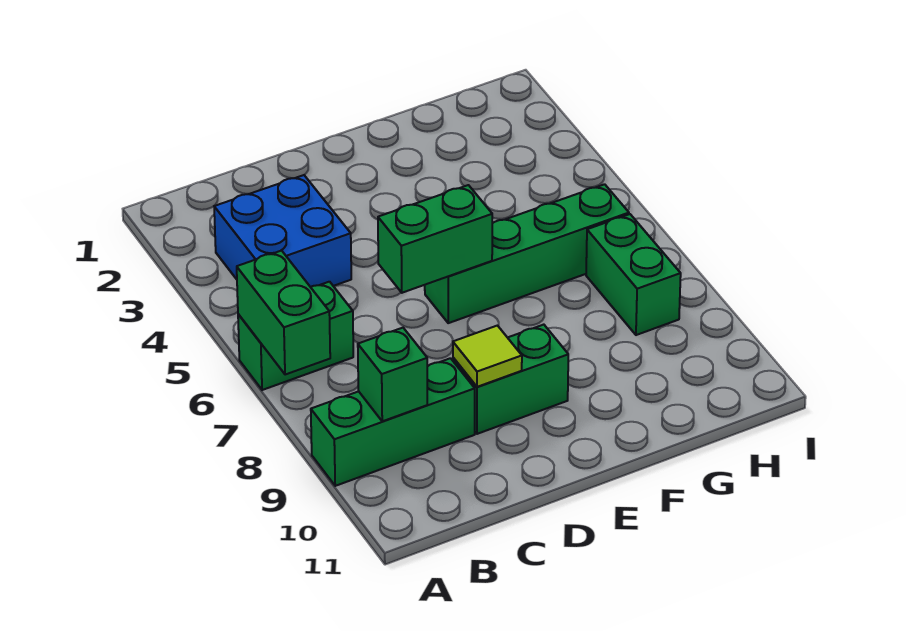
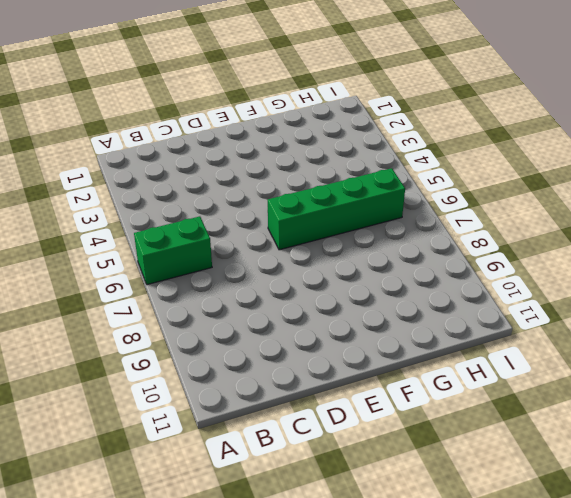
none -> green brick A9:C9 level 1
none -> blue brick B3:C4 level 1

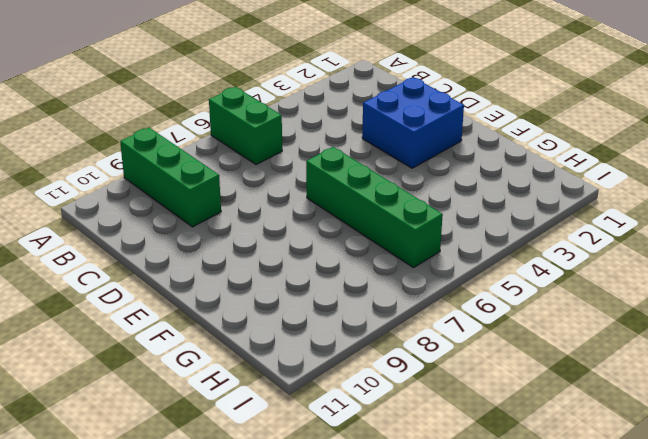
blue brick D2:E3 level 1 -> blue brick B3:C4 level 1
none -> green brick D9:E9 level 1
none -> green brick H7:H8 level 1

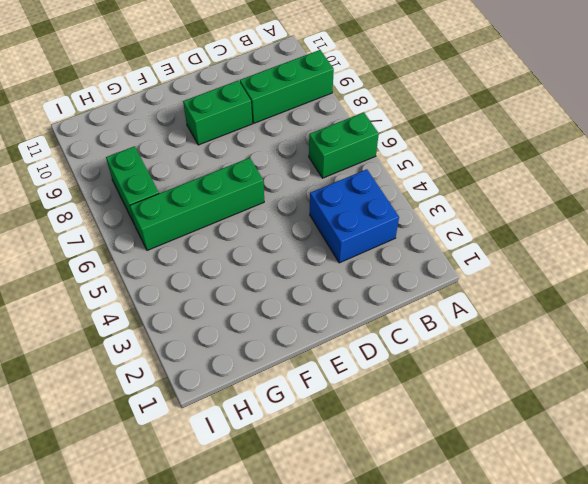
none -> green brick A6:A7 level 2
none -> green brick B9 level 2

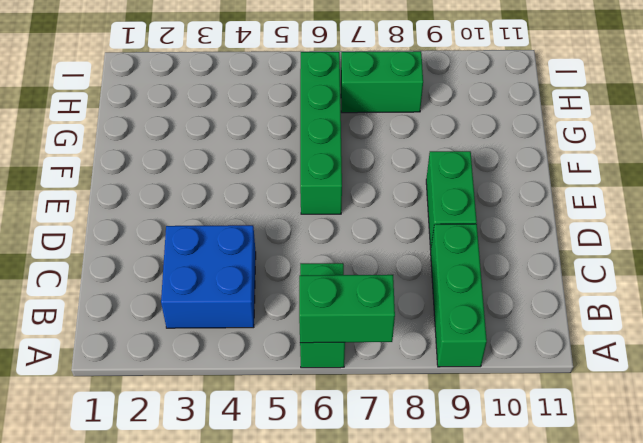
none -> green brick B9 level 2
none -> green brick D6:E6 level 2

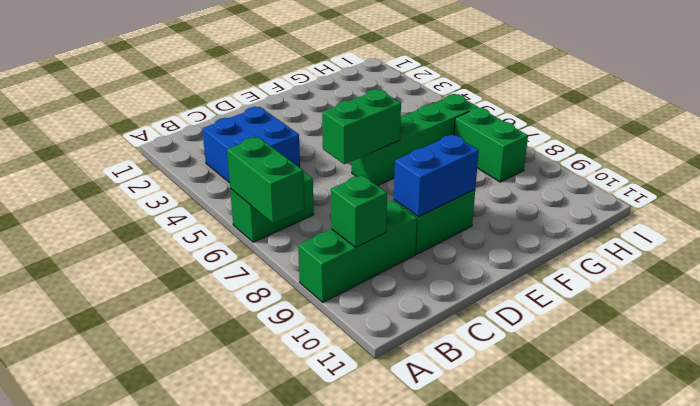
blue brick D9:E9 level 2 -> lime tile D9 level 2

